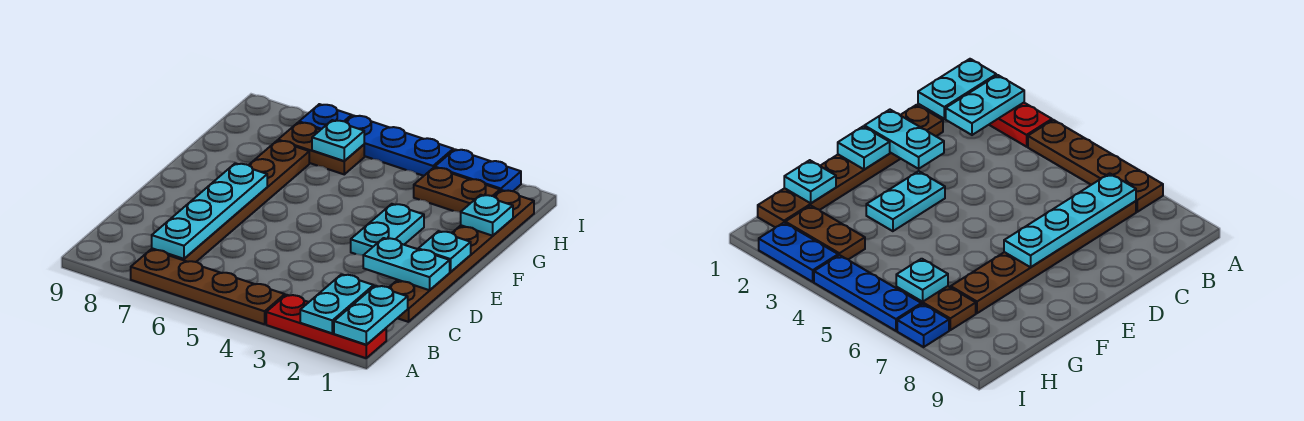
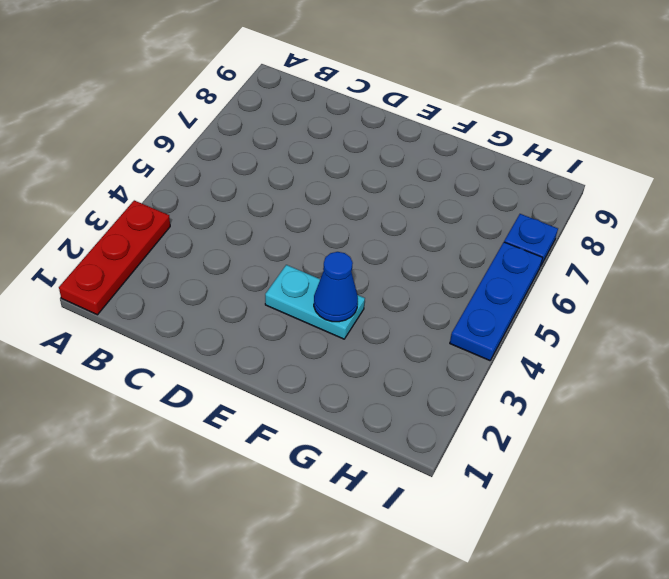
blue cone F3 level 2 -> none
none -> brown plate A4:A7 level 1
none -> brown plate B7:G7 level 1
none -> brown plate C1:H1 level 1

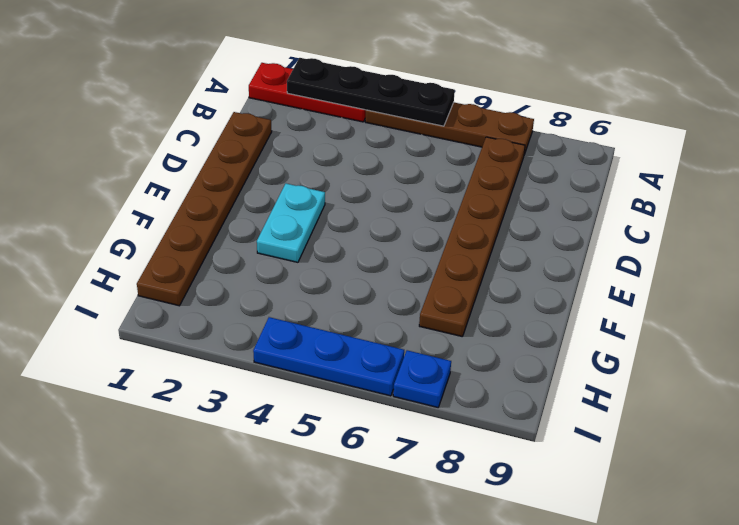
black plate A2:A5 level 2 -> cyan plate A2:B2 level 2
none -> brown plate H2:H3 level 1
none -> brown plate H6:H7 level 1
none -> blue plate I2:I3 level 1

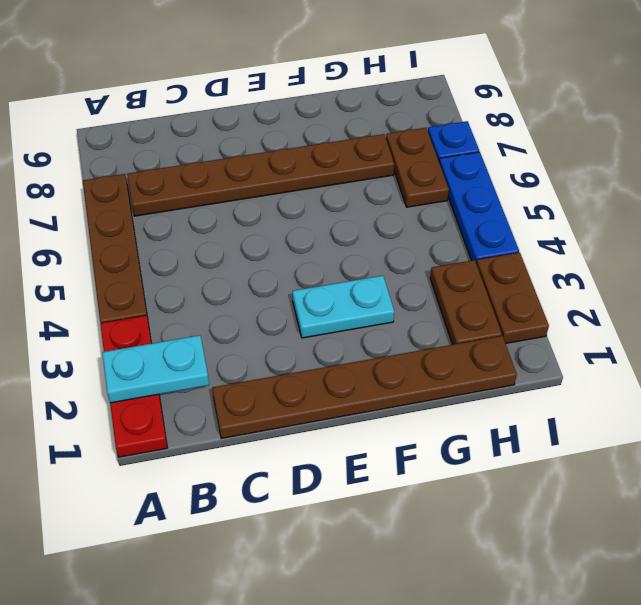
brown plate I2:I3 level 1 -> blue plate I2:I3 level 1
none -> cyan plate A1:B1 level 2
none -> cyan plate B7:E7 level 2
none -> cyan plate D1:D2 level 2

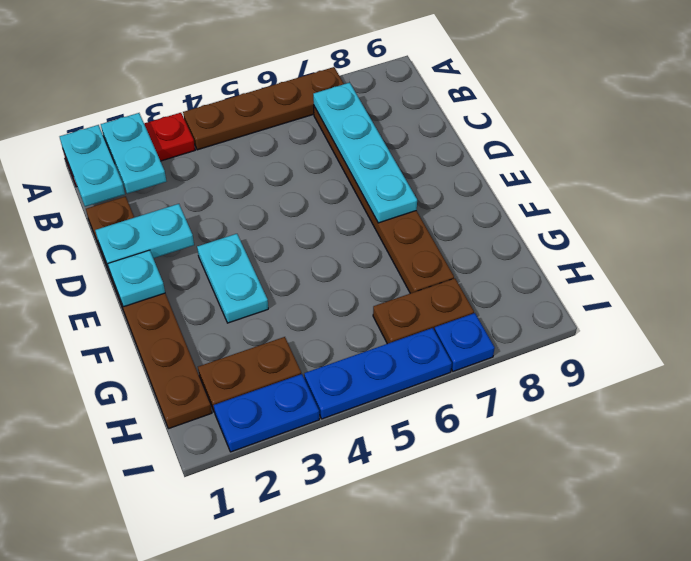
none -> cyan plate G1 level 2
none -> cyan plate H6 level 2

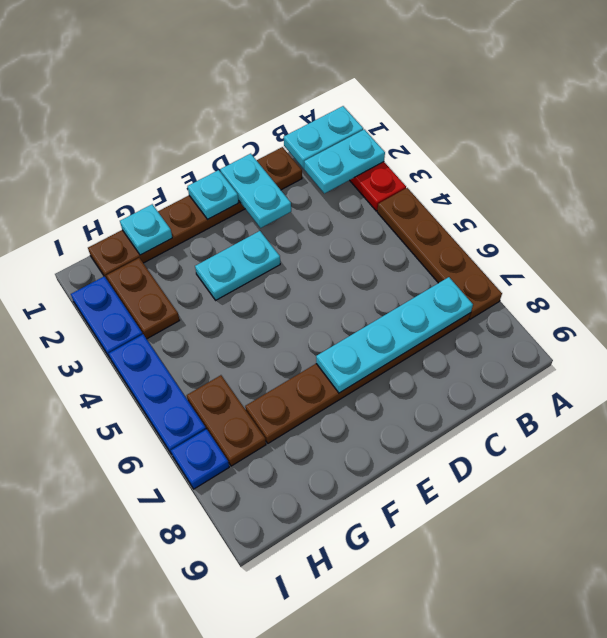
none -> cyan plate H6 level 2

